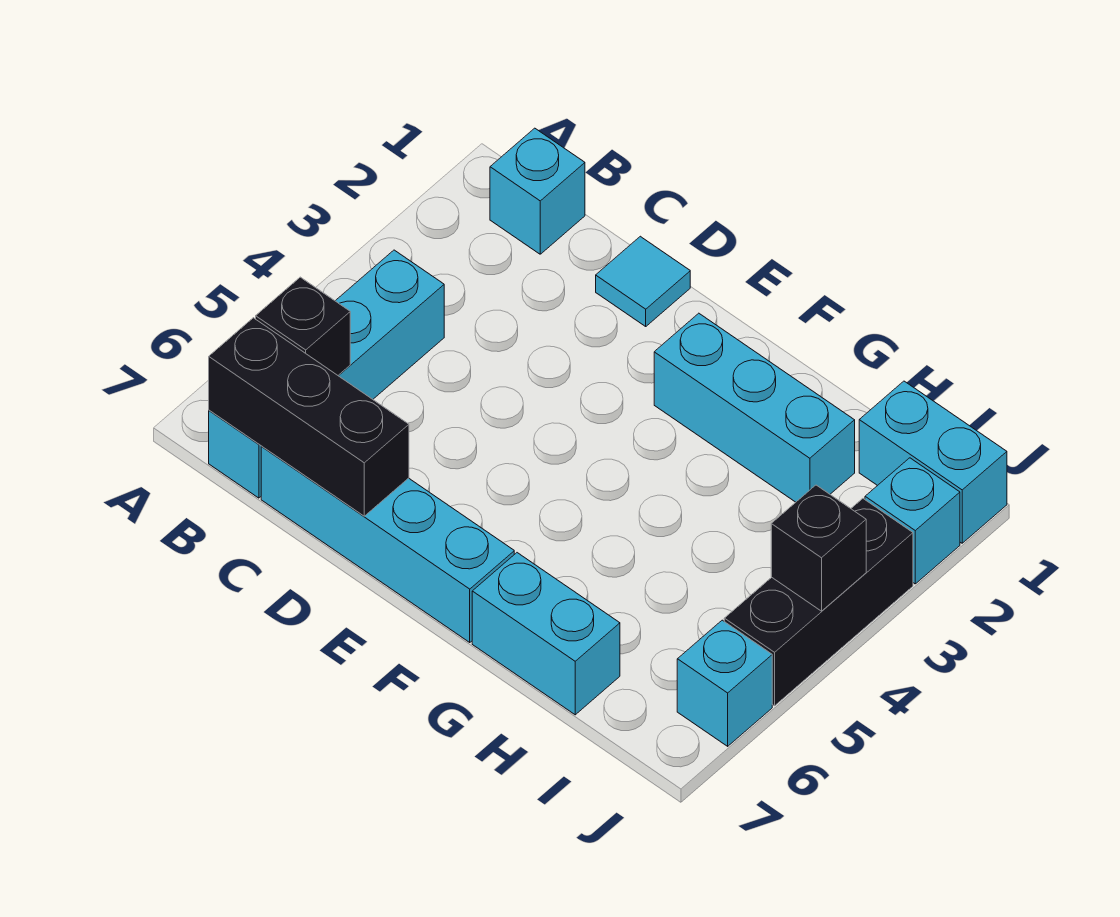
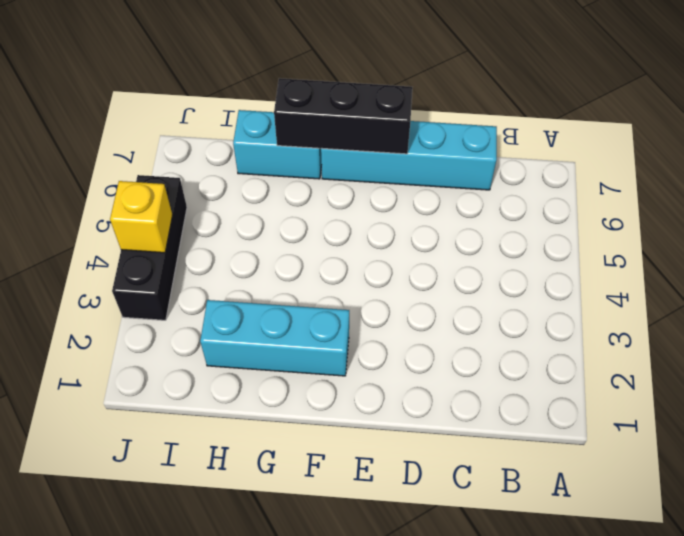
black brick E7:G7 level 2 -> black brick B7:D7 level 2
yellow brick J4 level 2 -> black brick J4 level 2
none -> cyan brick B1 level 1
none -> cyan brick B4:B7 level 1
none -> cyan tile D1 level 1

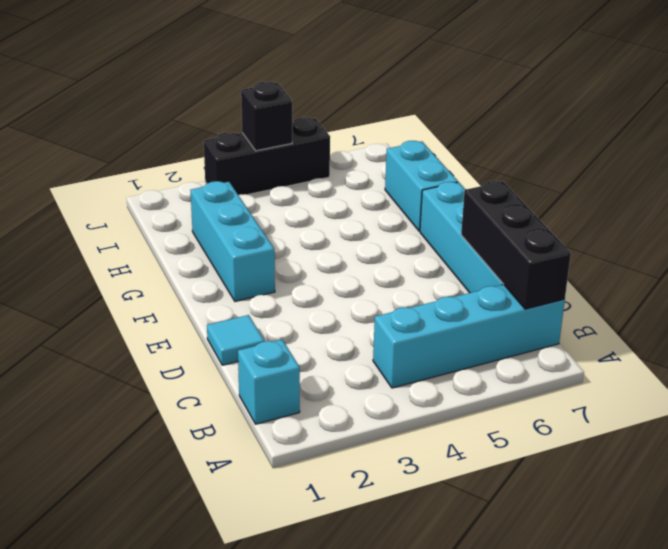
none -> cyan brick I1:J1 level 1
none -> cyan brick J2 level 1
none -> cyan brick J6 level 1

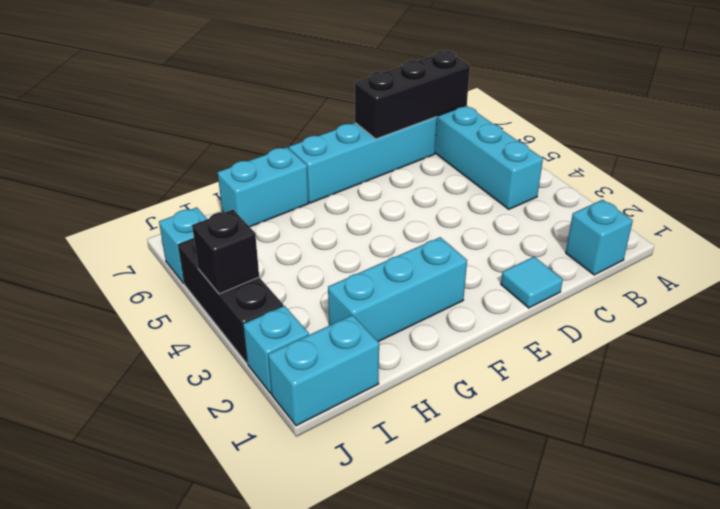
none -> black brick B6 level 2

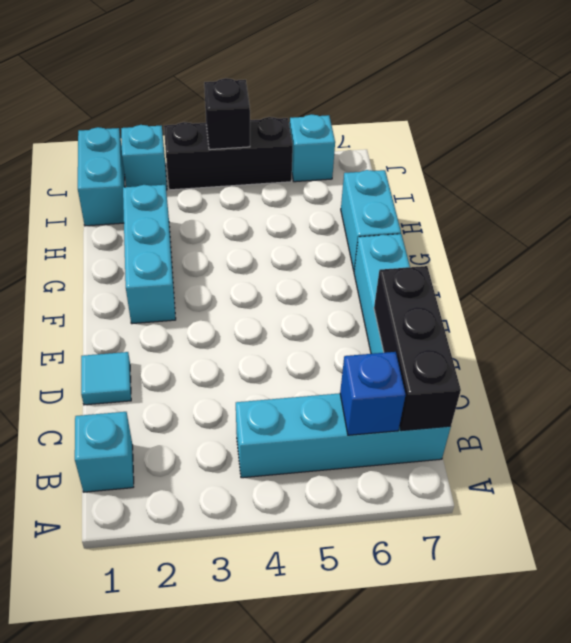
blue brick B6 level 2 -> black brick B6 level 2

